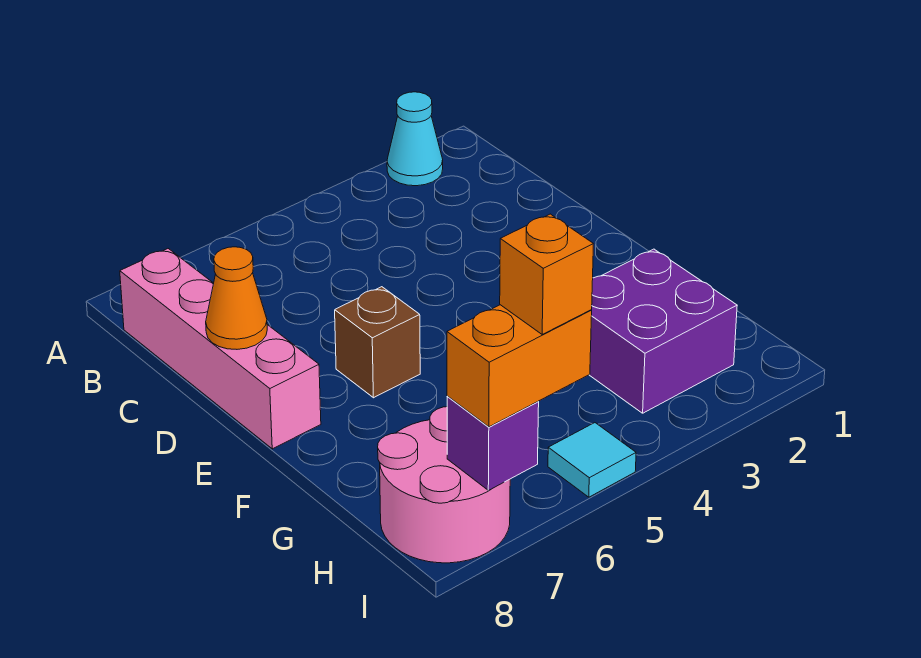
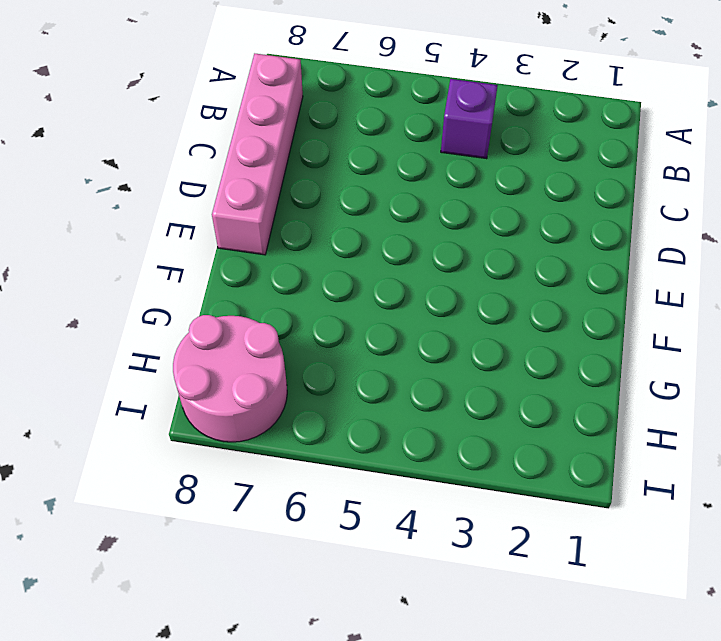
purple brick B4 level 1 -> purple brick I7 level 2
none -> cyan cone A2 level 1
none -> brown brick E6 level 1

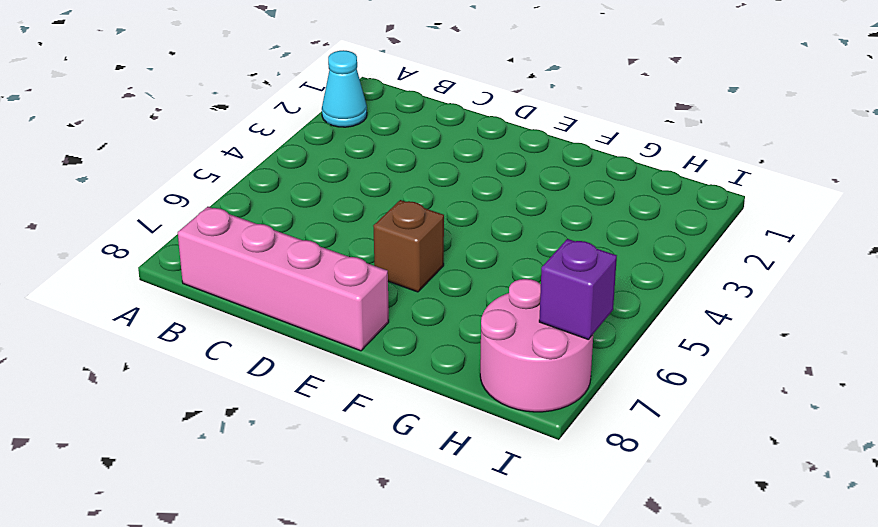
none -> purple brick G2:H3 level 1
none -> cyan tile I5 level 1

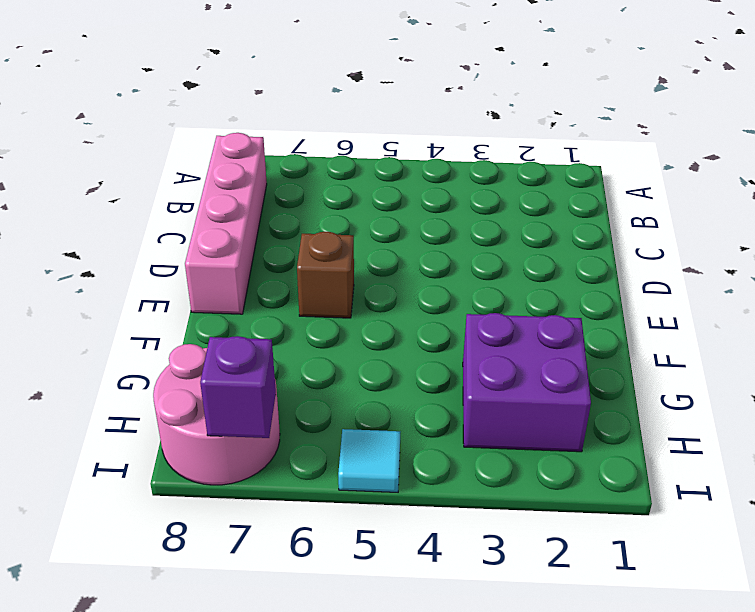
none -> cyan cone A2 level 1
none -> orange cone D8 level 2

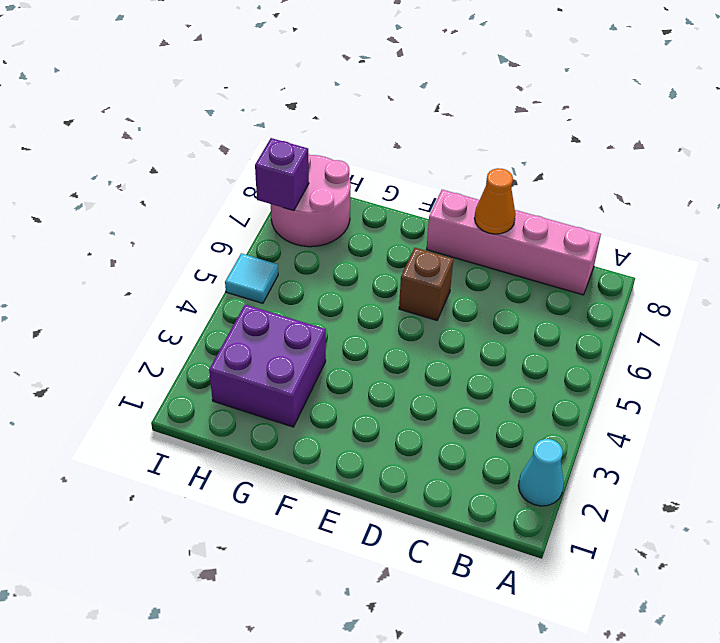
none -> orange brick I6:I7 level 3
none -> orange brick I6 level 4

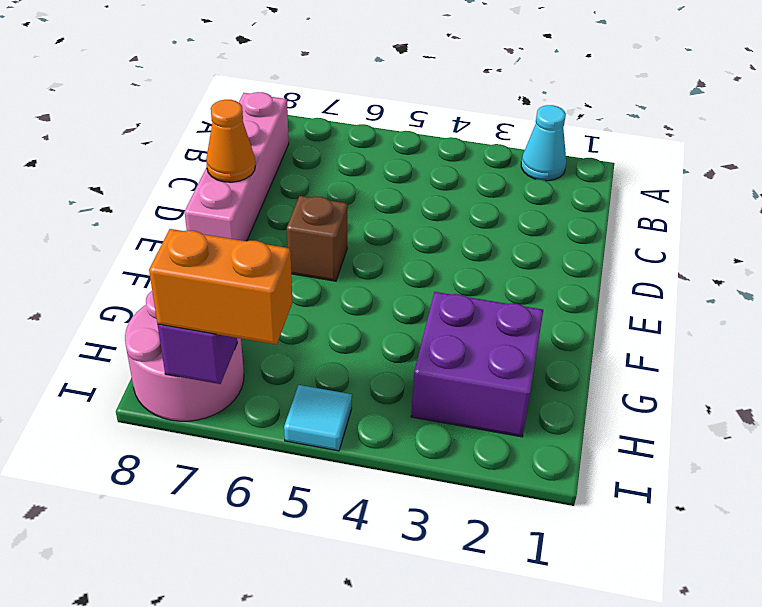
none -> orange brick I6 level 4

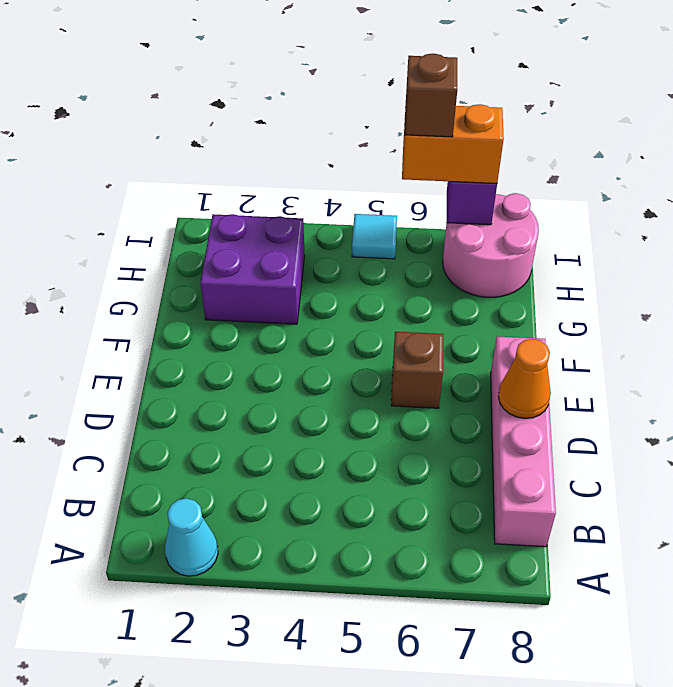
brown brick I6 level 4 -> orange brick I6 level 4

